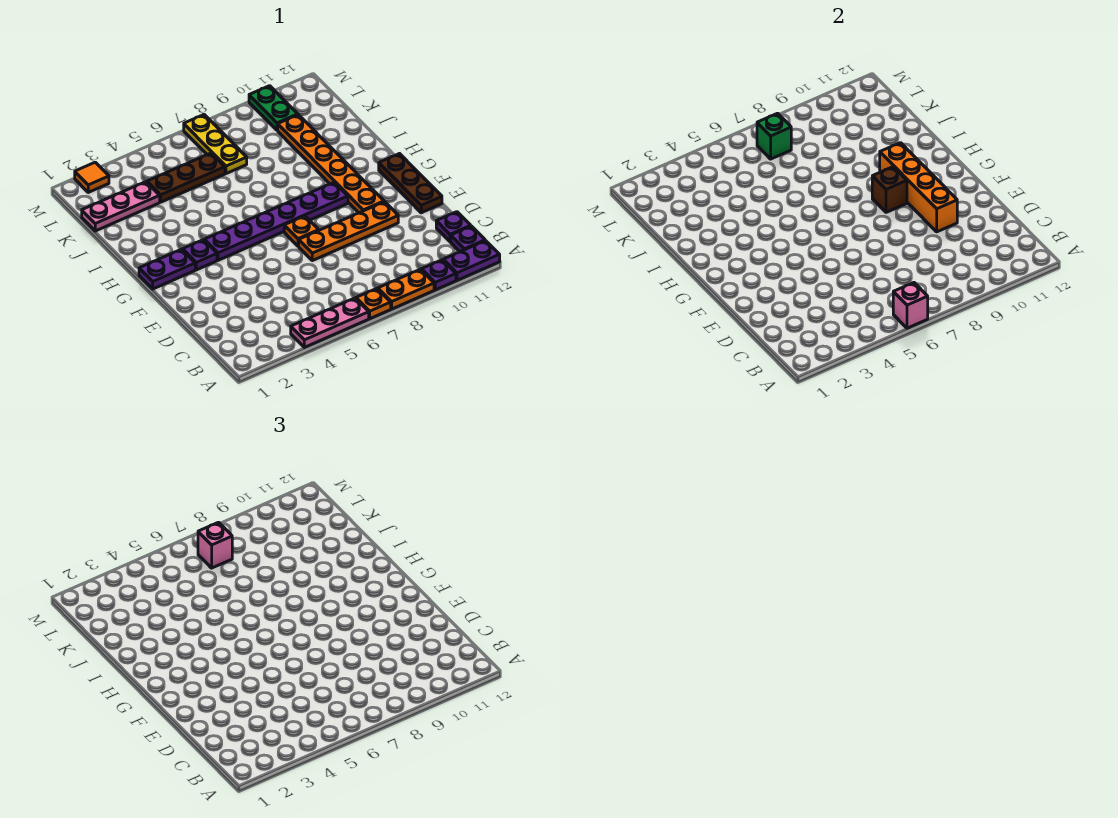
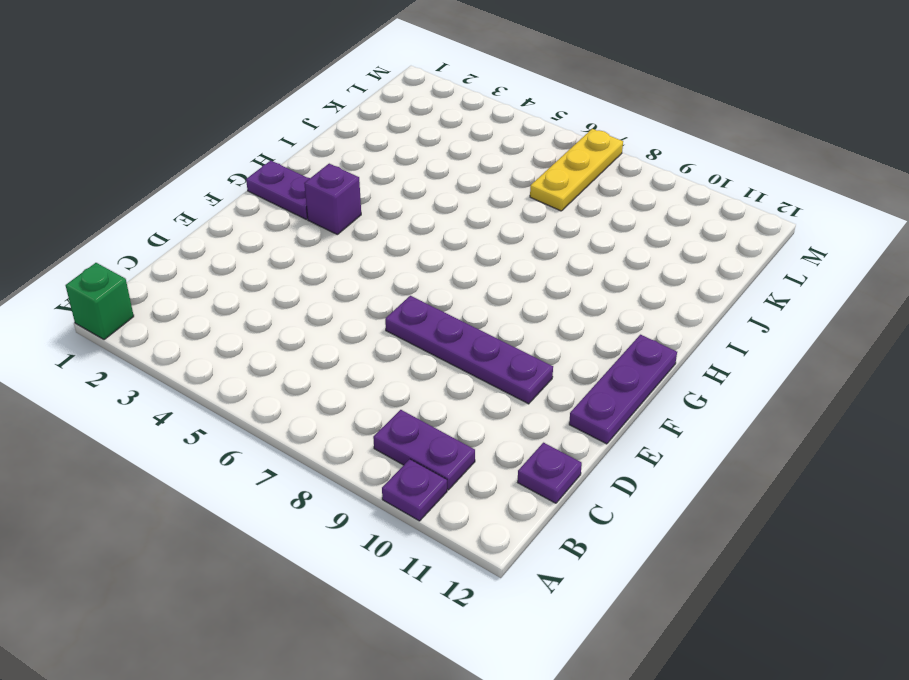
green brick A1 level 1 -> green brick L7 level 2
purple plate B9:B10 level 1 -> purple plate A11:A12 level 1
purple plate E7:E10 level 1 -> orange plate E7:E10 level 1
purple plate E12:G12 level 1 -> brown plate E12:G12 level 1
purple brick G3 level 1 -> purple plate G3 level 1
none -> pink plate A4:A6 level 1
none -> orange plate A7 level 1
none -> orange plate A8:A9 level 1

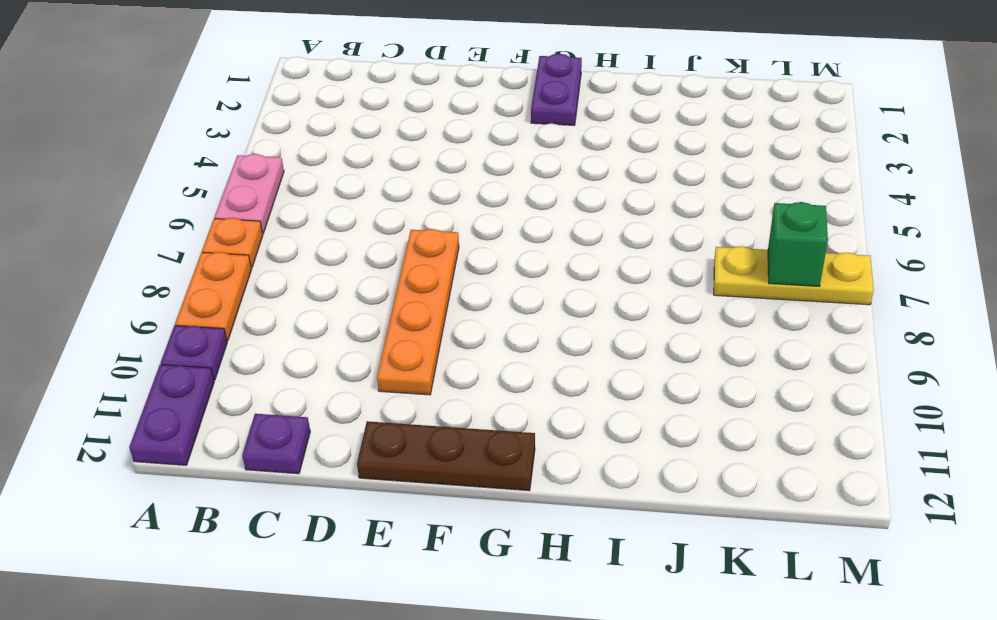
pink plate A5:A6 level 1 -> pink plate A4:A6 level 1
none -> purple plate B12 level 1
none -> orange plate F7 level 1
none -> orange plate F10:K10 level 1

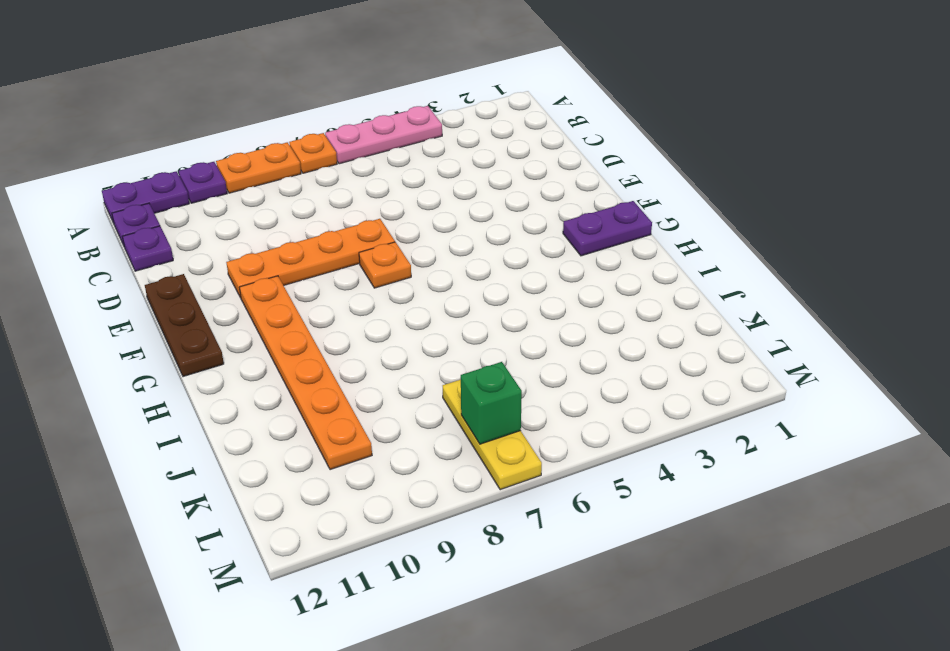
none -> purple plate G3 level 1
none -> purple plate G4:G9 level 1
none -> pink plate K1:K3 level 1

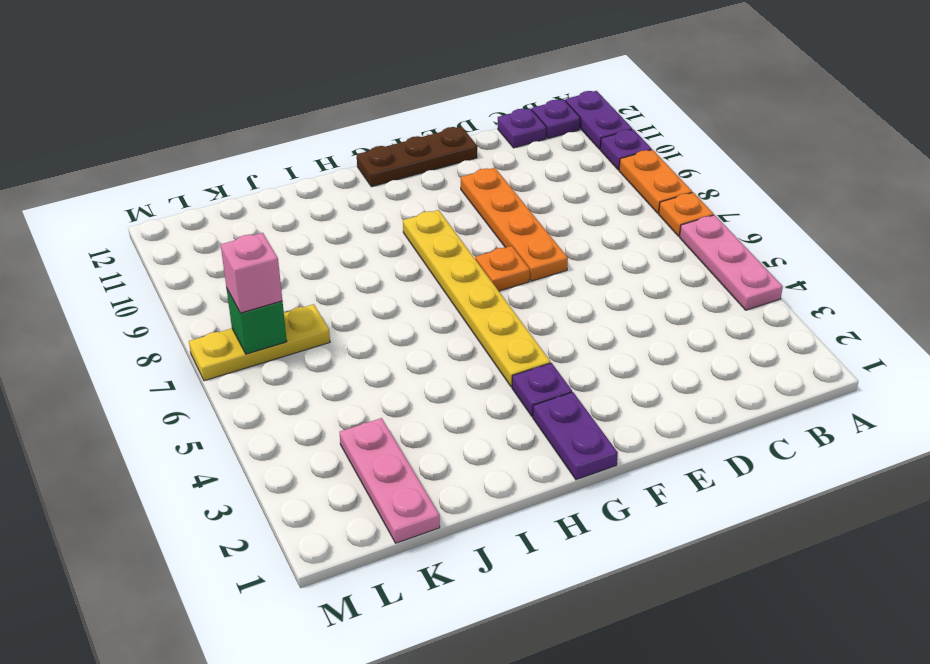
yellow plate G4:G9 level 1 -> purple plate G4:G9 level 1
none -> orange plate F10:K10 level 1
none -> brown plate K4:K6 level 1
none -> green plate L10:M10 level 1

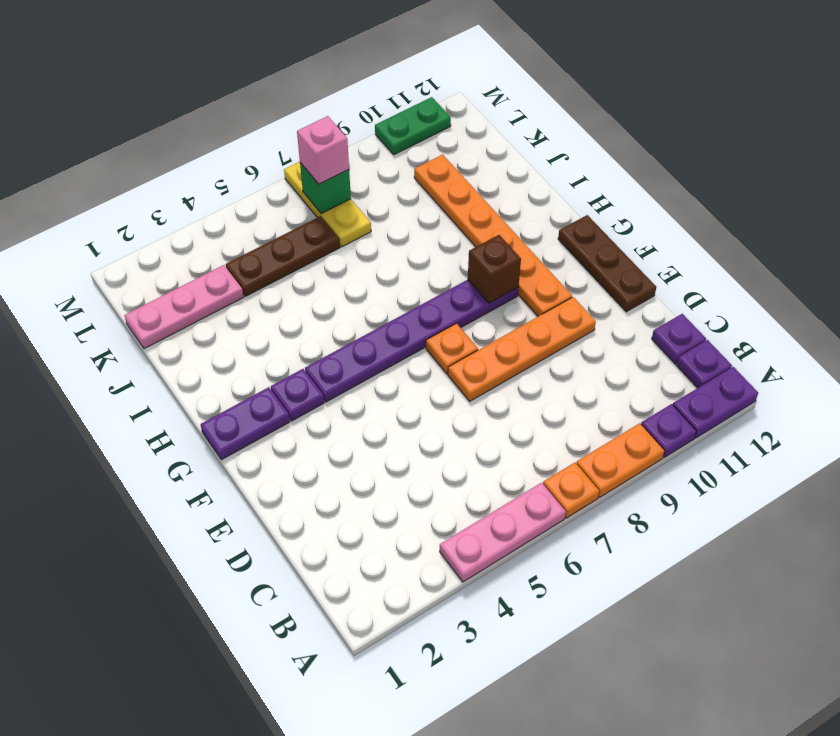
green plate M10:M11 level 1 -> green plate L10:M10 level 1
none -> orange tile M2 level 1
none -> pink brick A6 level 2
none -> orange brick E10:H10 level 2

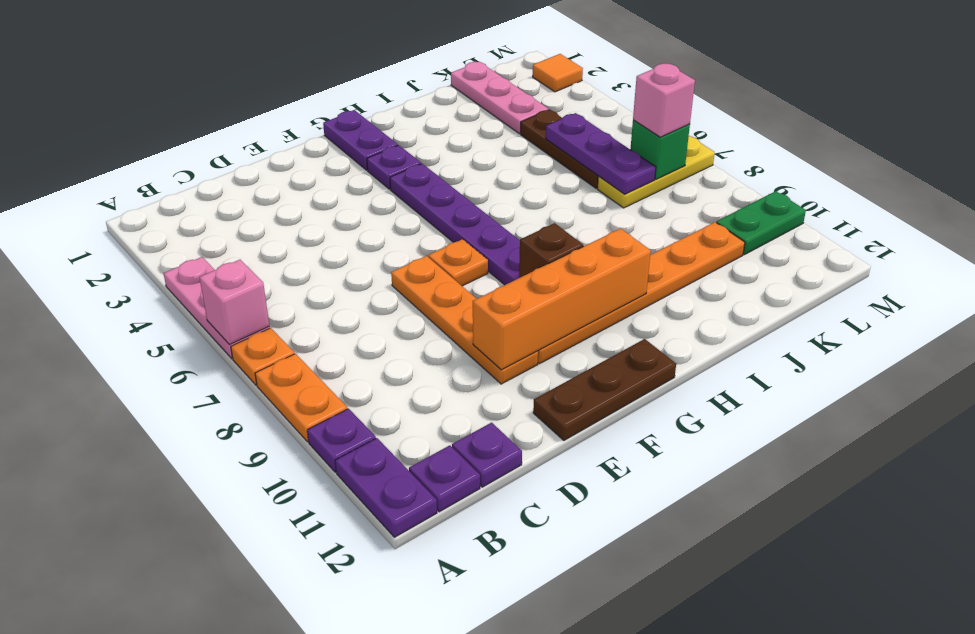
purple plate K5:K7 level 2 -> none

